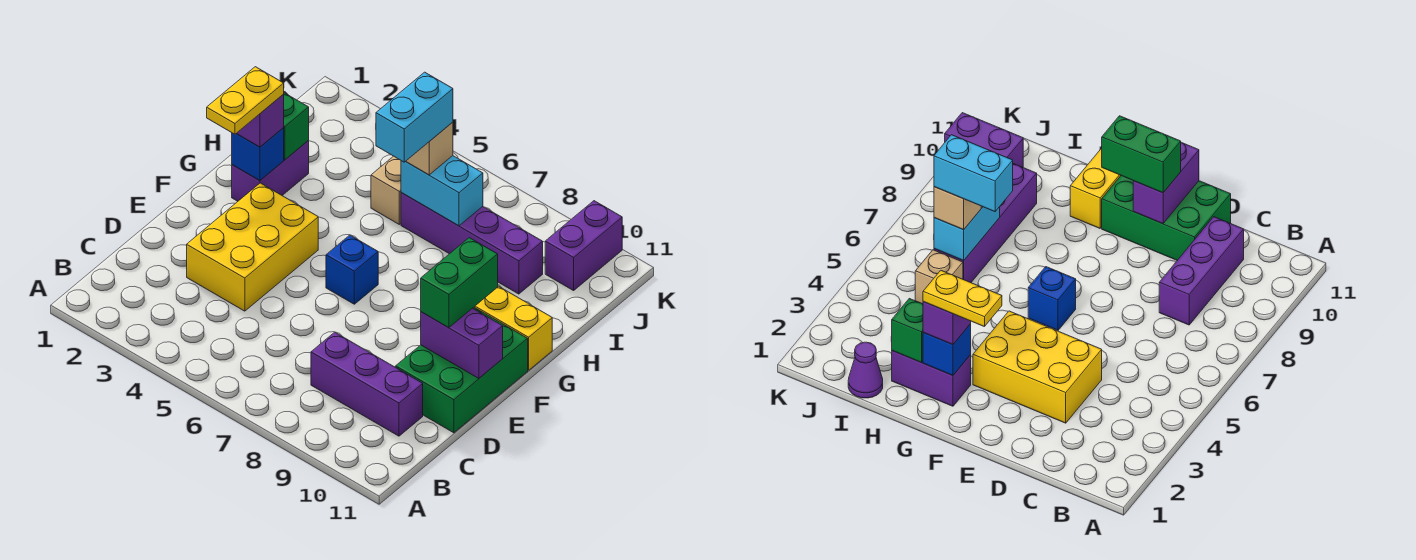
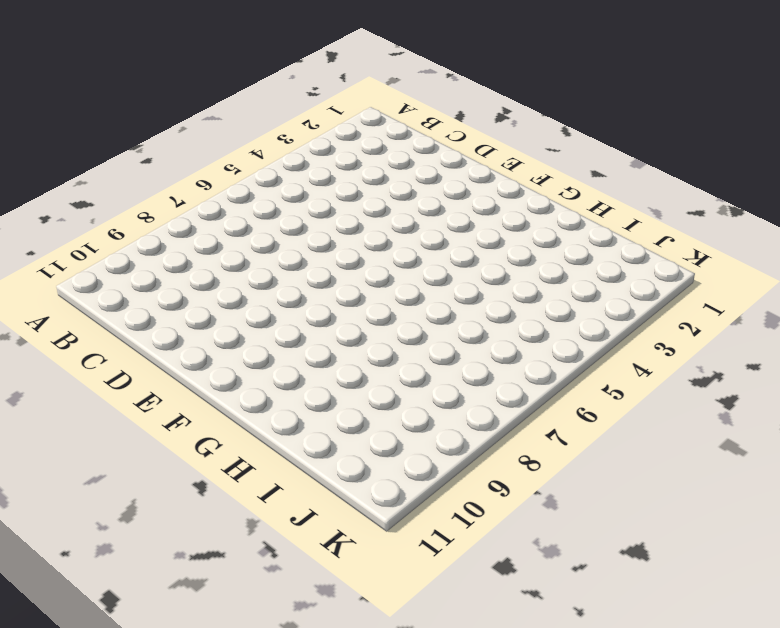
none -> purple brick C8:C10 level 1
none -> yellow brick D3:F4 level 1
none -> green brick D10:F11 level 1

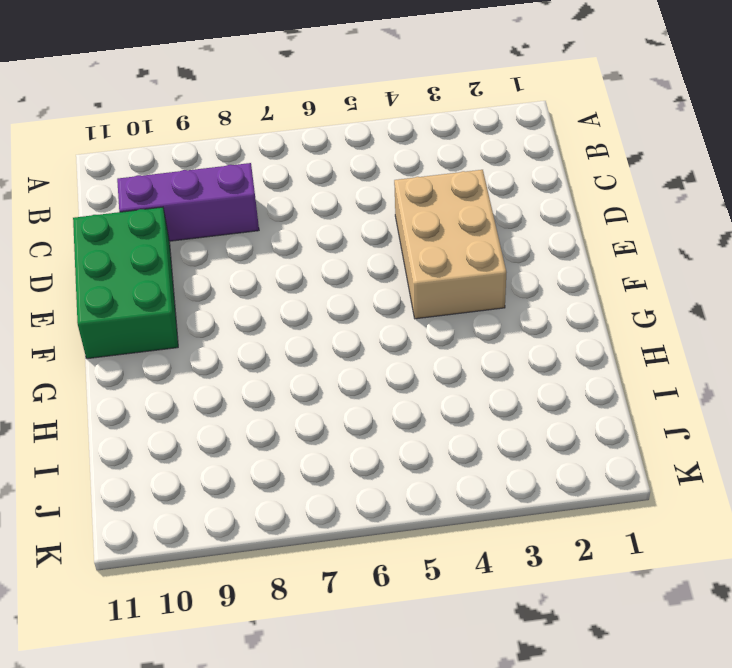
tan brick D3:F4 level 1 -> yellow brick D3:F4 level 1
none -> blue brick F6 level 1
none -> purple brick G2:H2 level 1
none -> yellow brick G10:G11 level 1

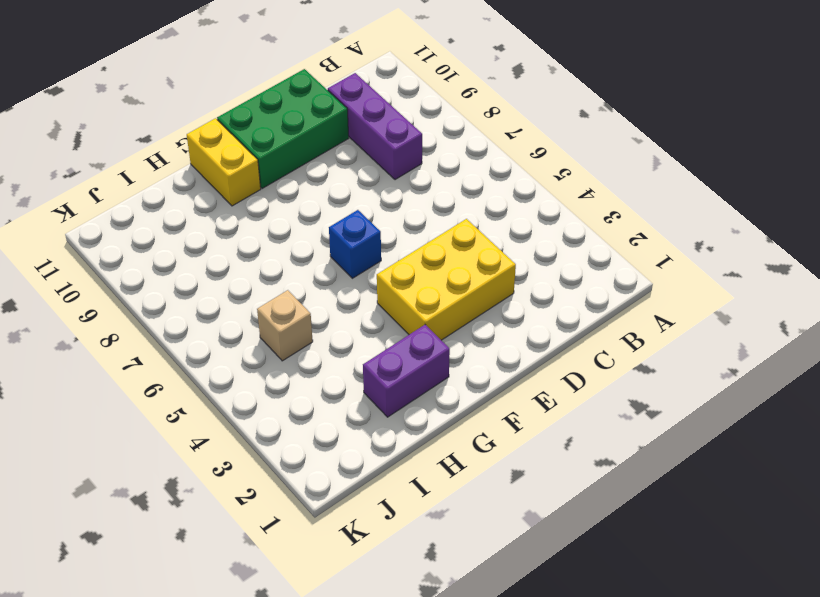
none -> purple cone I1 level 1
none -> purple brick I6:I9 level 1
none -> purple brick J10:K10 level 1

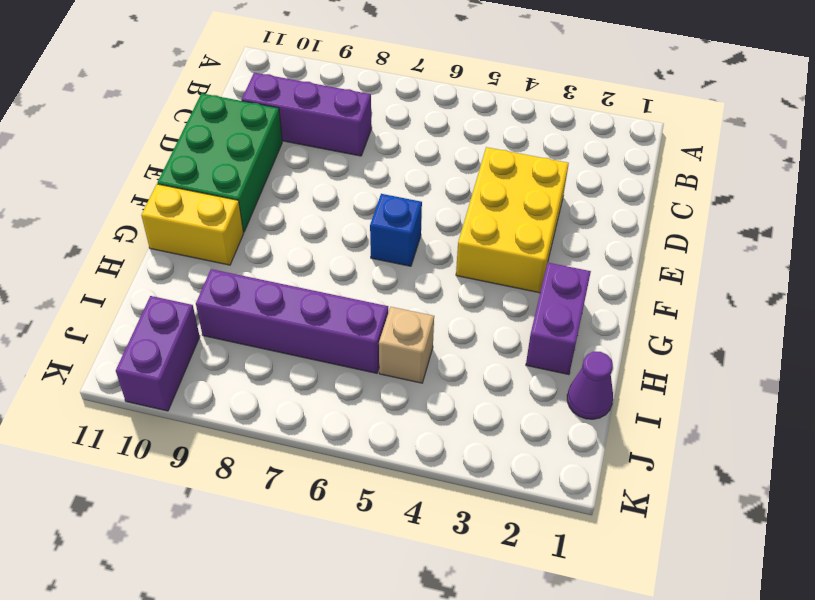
none -> purple brick E10:E11 level 2
none -> blue brick G2 level 2
none -> green brick H2 level 2

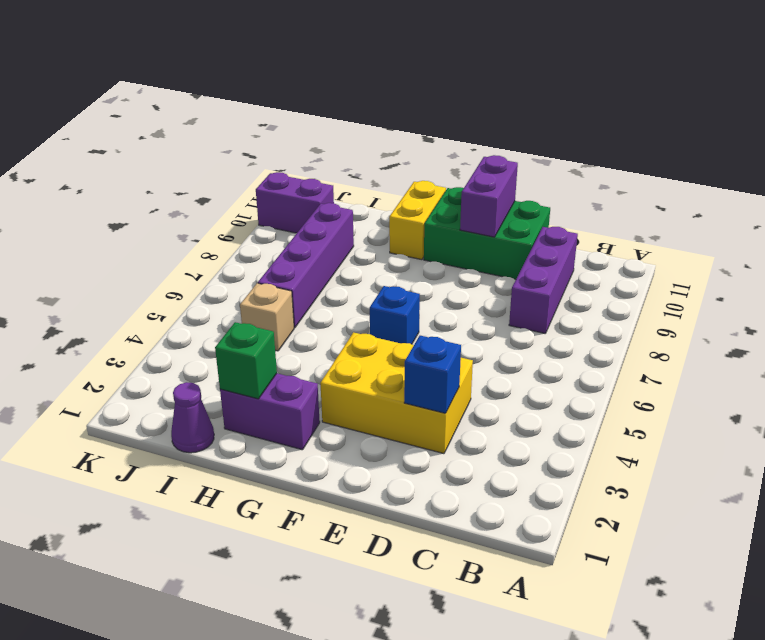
blue brick D3 level 2 -> blue brick G2 level 2
none -> cyan brick I6:I7 level 2
none -> green brick E10:F10 level 3
none -> purple brick G2 level 3

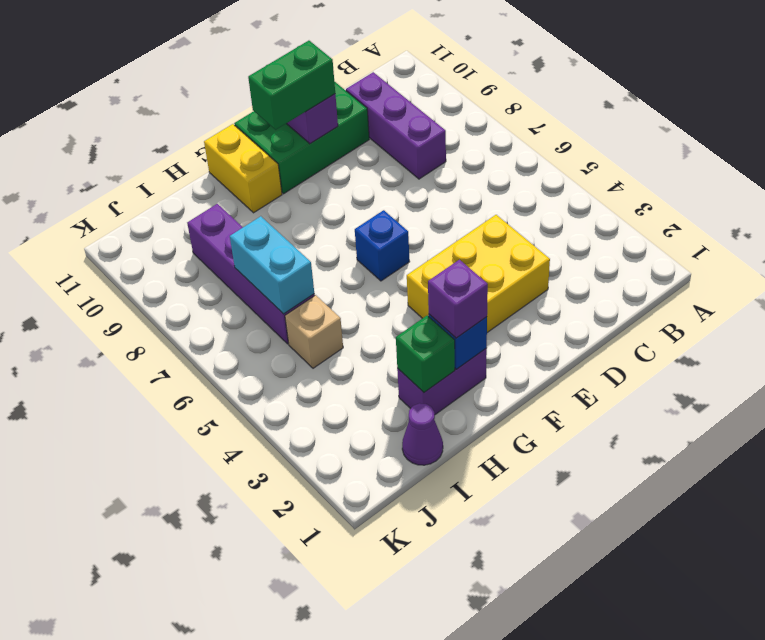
none -> purple brick J10:K10 level 1
none -> tan brick I6 level 3
none -> yellow plate F2:G2 level 4

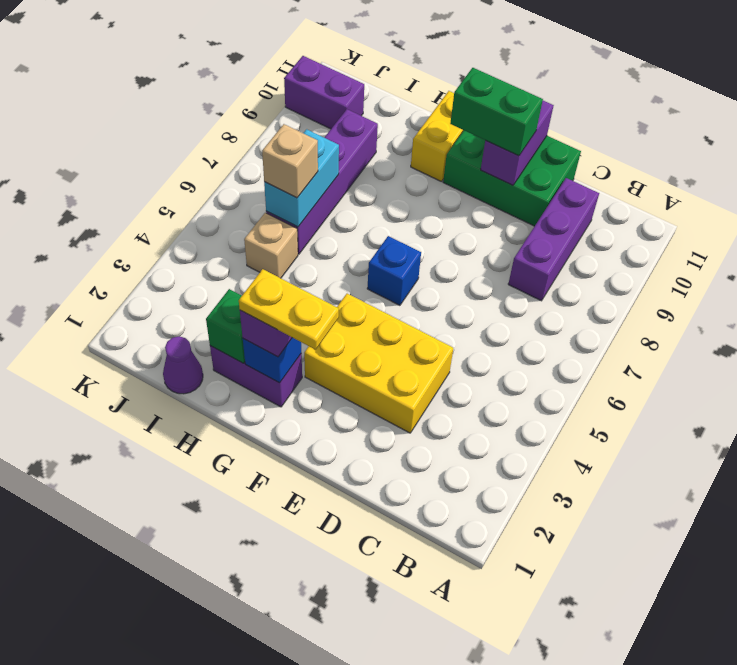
none -> cyan brick H6:I6 level 4

